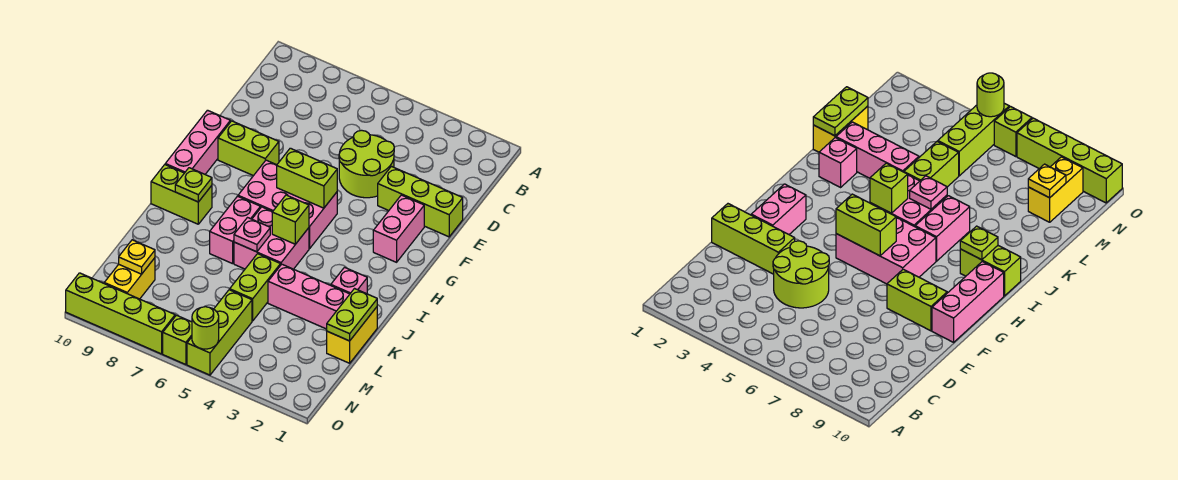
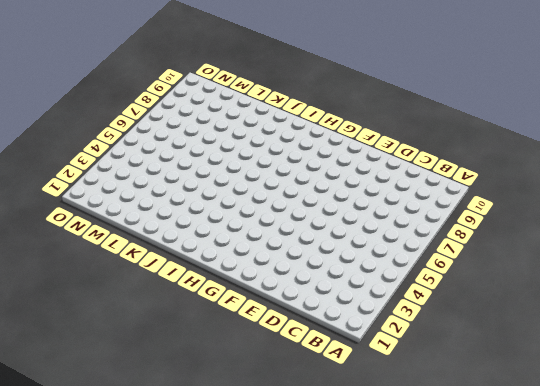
none -> lime round brick D4:E5 level 1
none -> lime brick E1:E3 level 1
none -> pink brick F2:G2 level 1

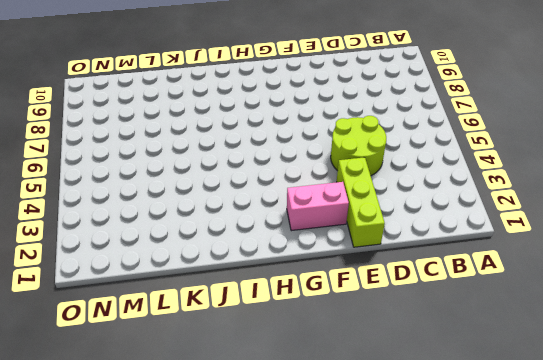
none -> lime brick F8:F9 level 1
none -> pink brick F10:H10 level 1
none -> pink brick G5:H7 level 1

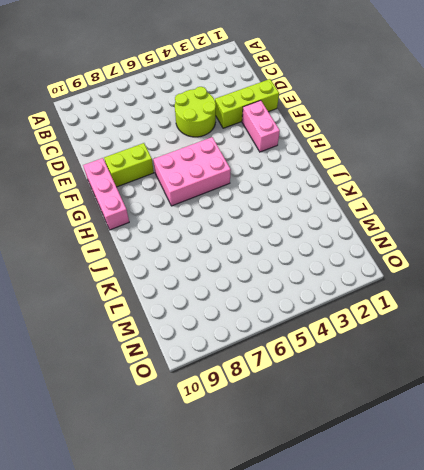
none -> pink brick I5:J6 level 1
none -> pink brick I7:J7 level 1
none -> lime brick I9:I10 level 1

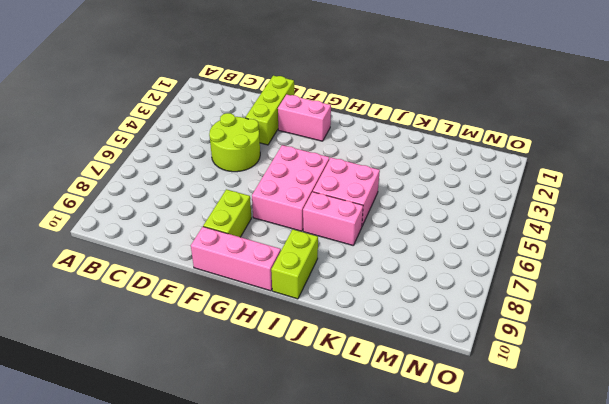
none -> pink brick J2 level 1
none -> yellow brick K1:L1 level 1
none -> pink brick K2:K4 level 1

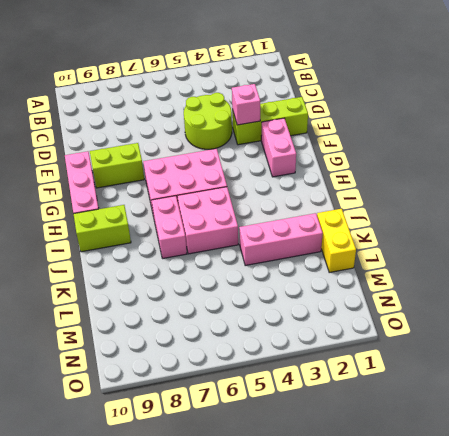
pink brick E3 level 2 -> pink brick J2 level 1
none -> lime brick K5:L5 level 1
none -> lime brick M5:O5 level 1
none -> yellow brick M9:N9 level 1

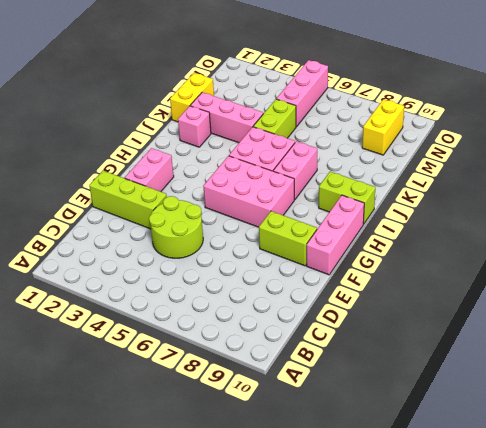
pink brick M5:O5 level 1 -> lime brick M5:O5 level 1
none -> lime brick O6 level 1
none -> lime brick O7:O10 level 1
none -> lime brick G5:G6 level 2

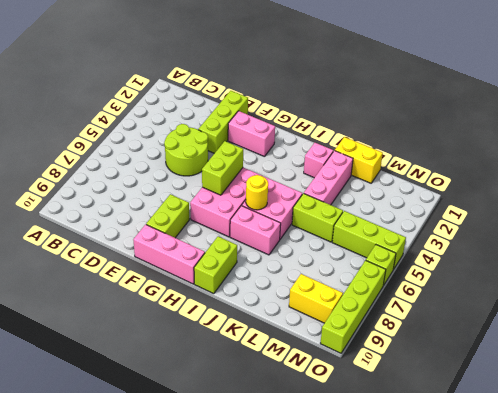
yellow round brick I6 level 2 -> none
none -> lime brick I5 level 2
none -> lime plate I9 level 2
none -> pink plate J6 level 2

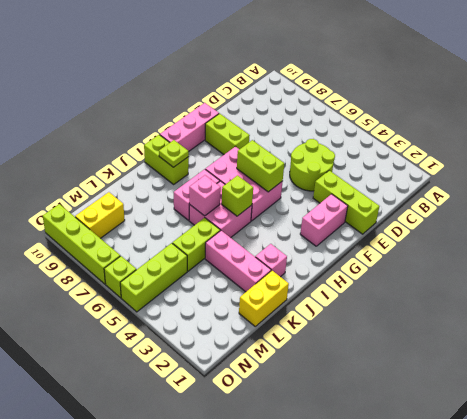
pink brick J6 level 2 -> pink plate J6 level 2
none -> lime plate K1:L1 level 2
none -> yellow plate M9 level 2
none -> lime round brick O5 level 2

